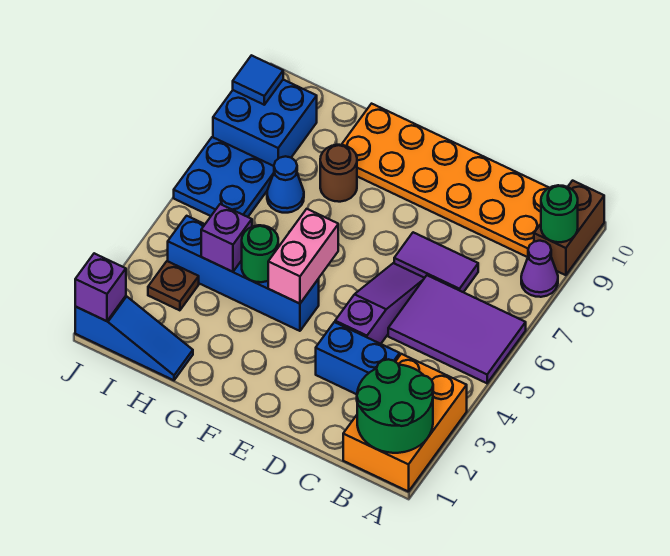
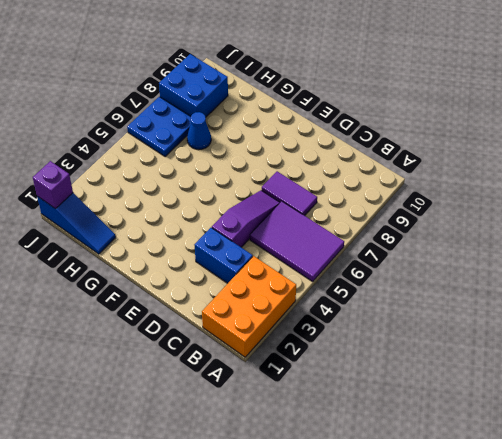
none -> purple cone A8 level 1
none -> brown brick A9:A10 level 1
none -> orange plate B9:G10 level 1

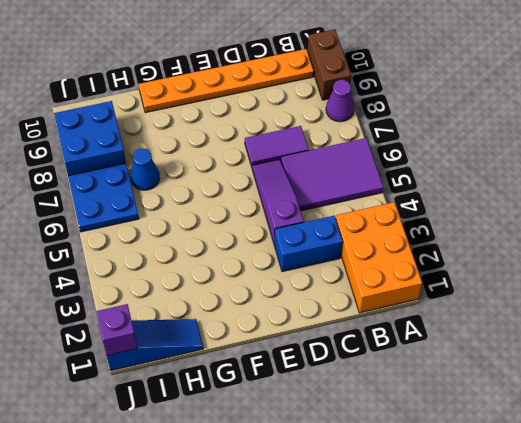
orange plate B10:G10 level 1 -> orange plate B9:G10 level 1
none -> blue brick F4:I4 level 1
none -> brown round brick G8 level 1
none -> brown plate I3 level 1

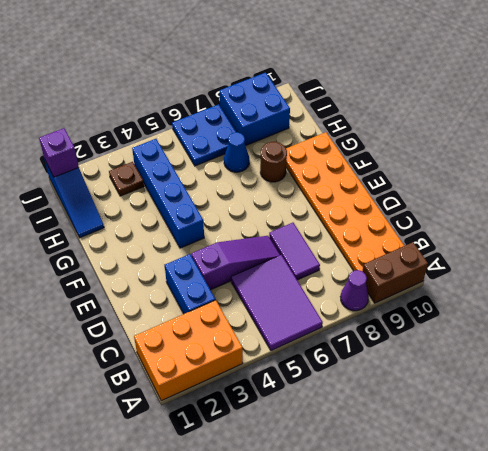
none -> green round brick A1:B2 level 2
none -> green round brick A9 level 2
none -> pink brick F4:F5 level 2

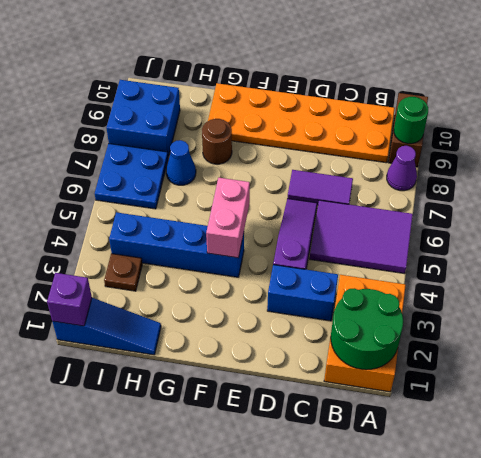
none -> green round brick G4 level 2
none -> purple brick H4 level 2
none -> blue tile J9 level 2

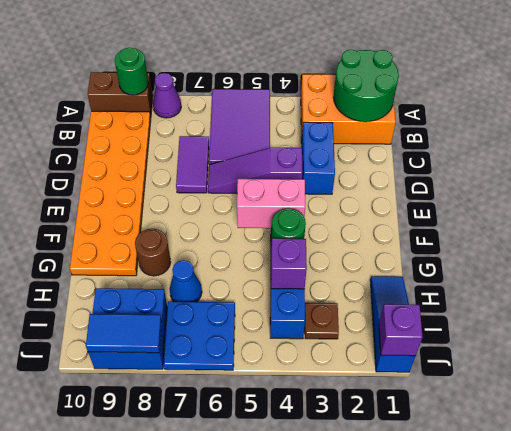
blue tile J8:J9 level 2 -> blue tile J9 level 2

